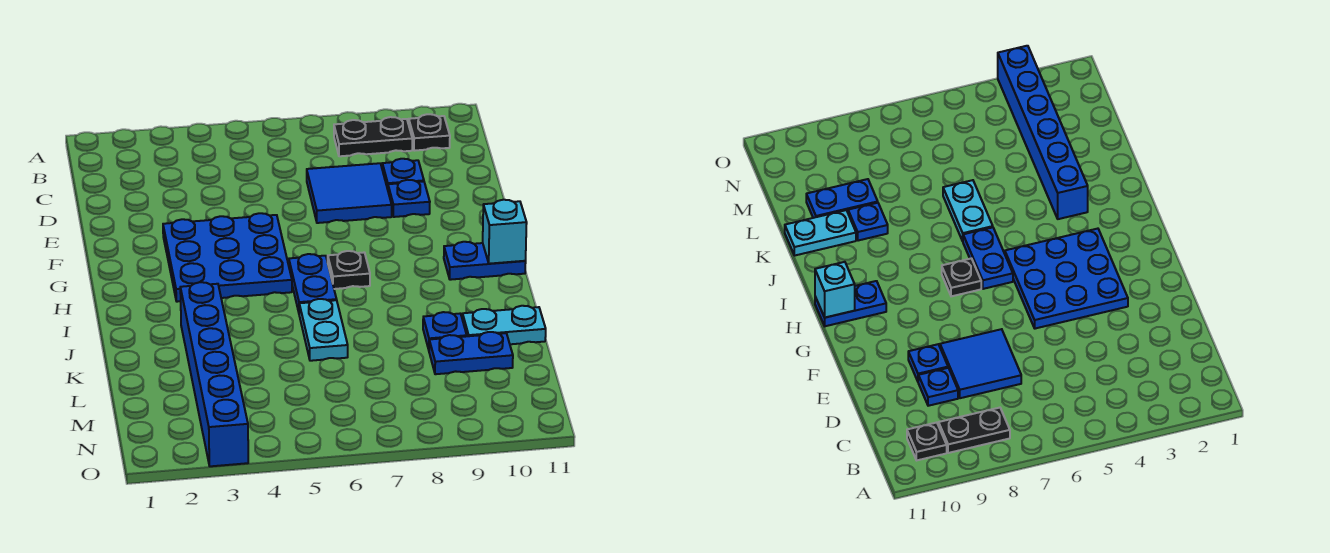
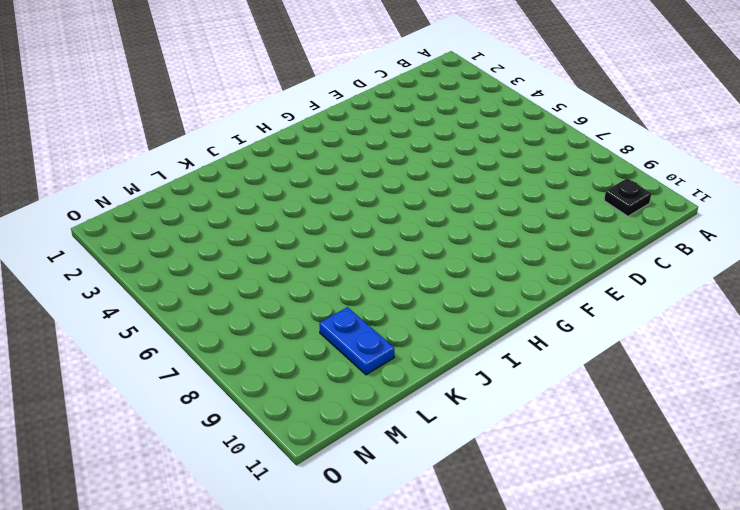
none -> black plate B8:B9 level 1
none -> blue tile D7:E8 level 1
none -> blue plate D9 level 1

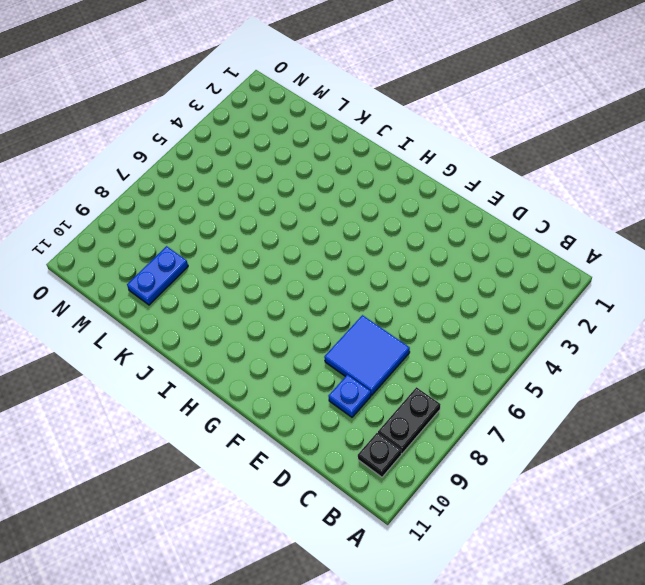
none -> blue plate E9 level 1
none -> blue plate F3:H5 level 1
none -> blue plate H6:I6 level 1

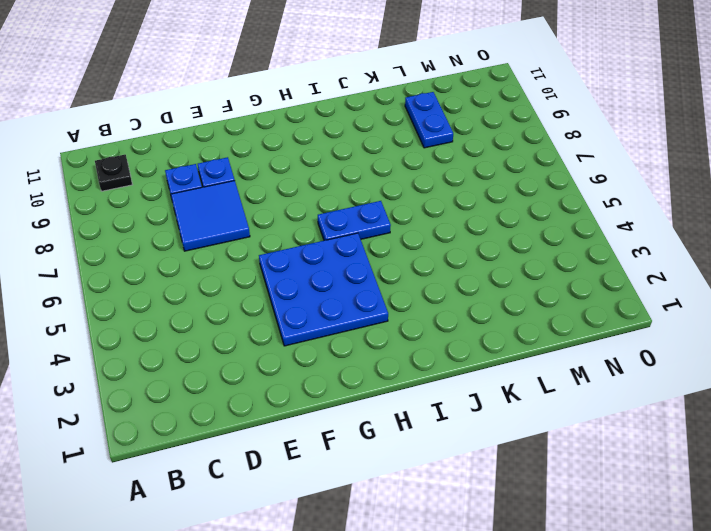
none -> black plate B8:B9 level 1
none -> black plate H7 level 1
none -> blue plate H10:H11 level 1

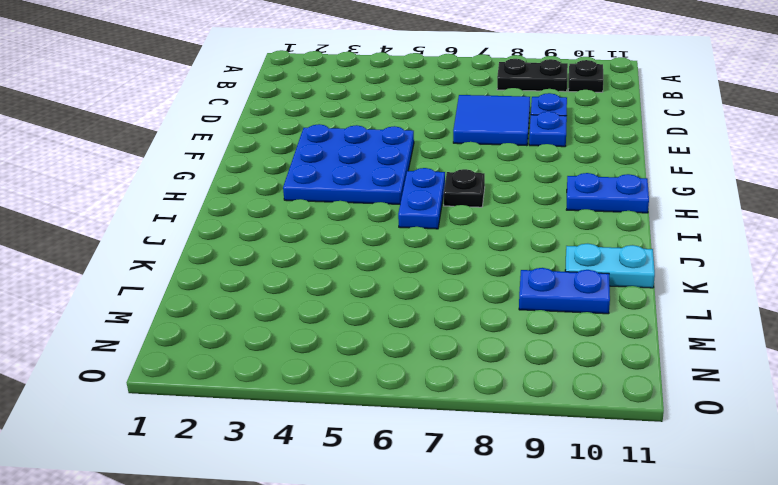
none -> blue brick J3:O3 level 1
none -> cyan plate J6:K6 level 1
none -> blue plate K9 level 1

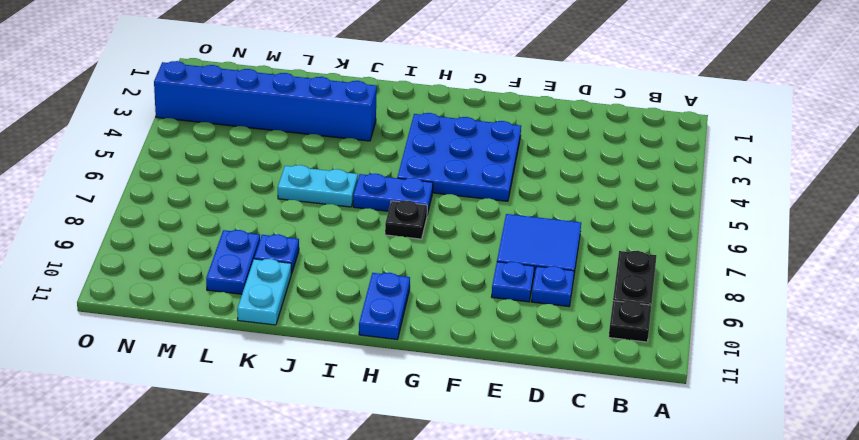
none -> cyan brick H11 level 2

